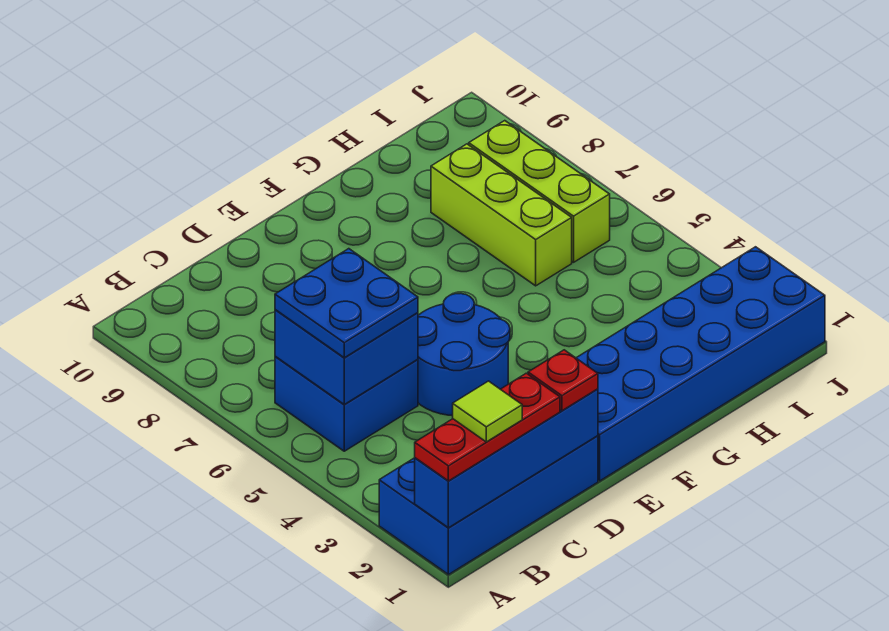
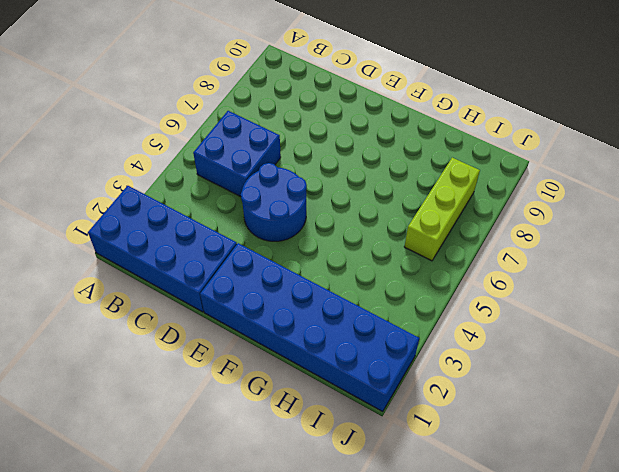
none -> lime brick H6:H8 level 1
none -> blue brick A1:D1 level 2
none -> blue brick B5:C6 level 2

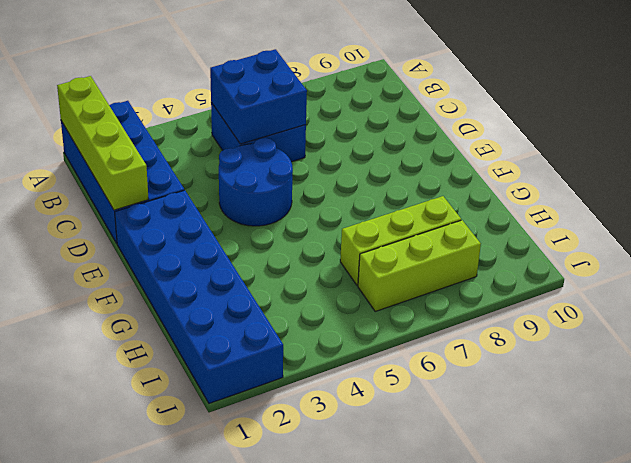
lime brick A1:D1 level 2 -> blue brick A1:D1 level 2
none -> red plate A1:C1 level 3
none -> blue plate B5:C6 level 3
none -> red plate D1 level 3

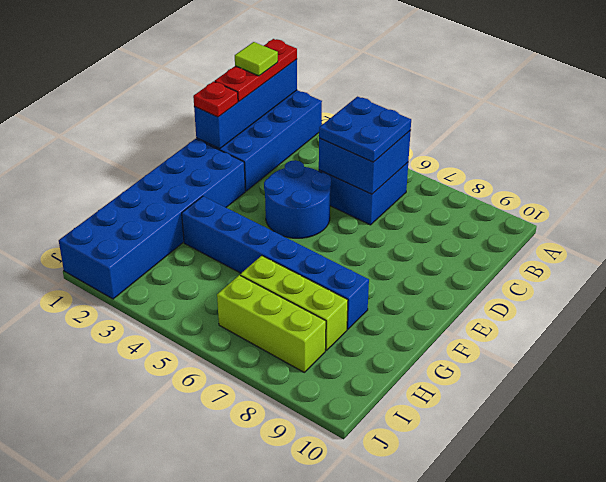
blue brick G3:G8 level 1 -> none

